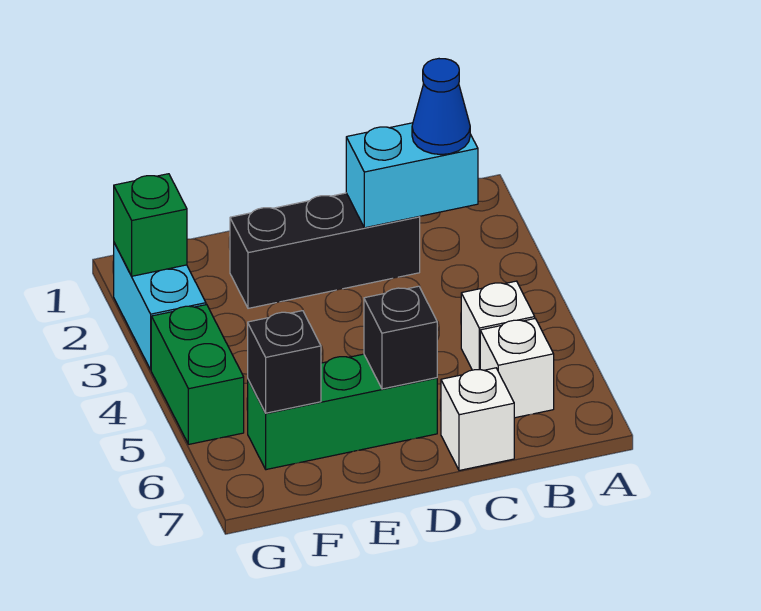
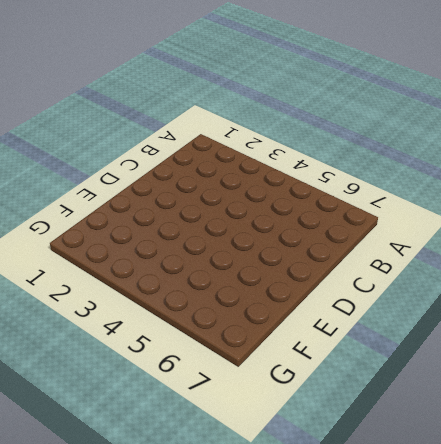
none -> white brick B5 level 1
none -> white brick B6 level 1
none -> black brick C2:E2 level 1

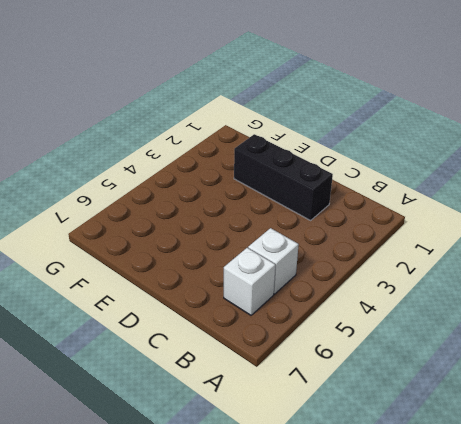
none -> white brick C7 level 1
none -> green brick D6:F6 level 1
none -> cyan brick G2:G3 level 1

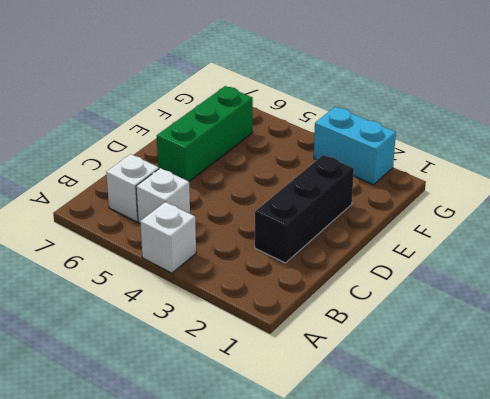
white brick A4 level 1 -> white brick C7 level 1
none -> green brick G4:G5 level 1
none -> cyan brick B2:C2 level 2
none -> black brick D6 level 2

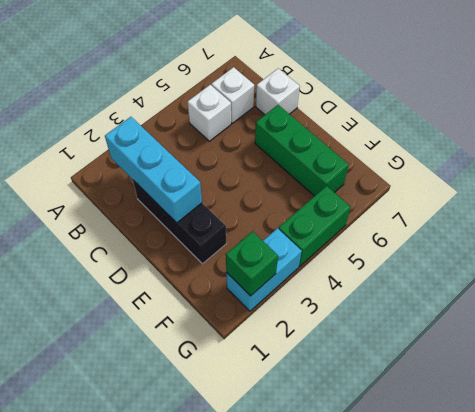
cyan brick B2:D2 level 2 -> cyan brick B2:C2 level 2
none -> black brick D6 level 2
none -> black brick F6 level 2
none -> blue cone B2 level 3

